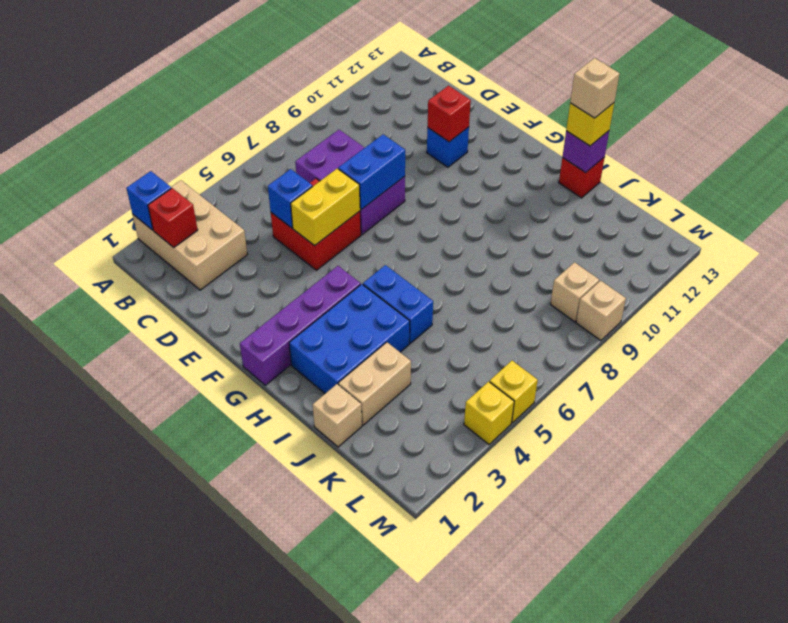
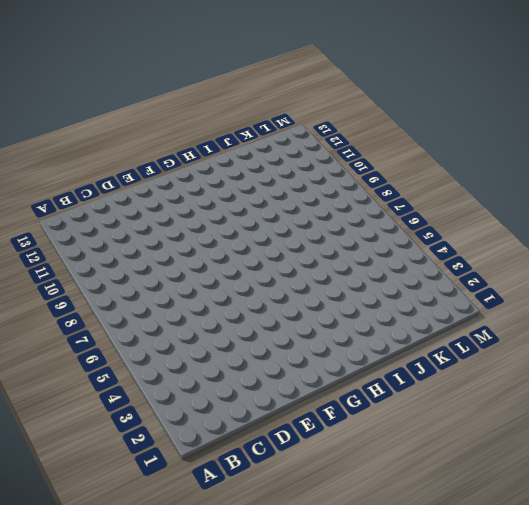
none -> tan brick A2:C3 level 1
none -> purple brick C7:E8 level 1
none -> red brick D5:E6 level 1

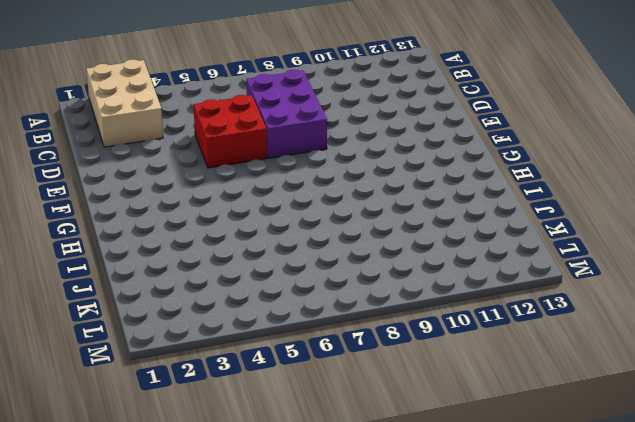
none -> blue brick E11 level 1
none -> purple brick G1:G4 level 1
none -> blue brick H2:I4 level 1

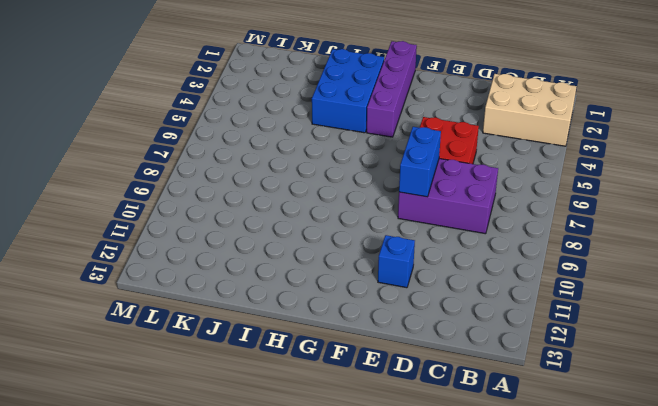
none -> blue brick H5:I5 level 1
none -> red brick I13 level 1
none -> tan brick J1 level 1

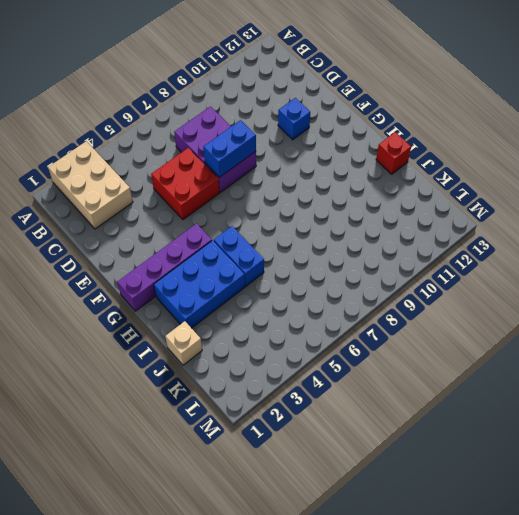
none -> tan brick J2:J3 level 1
none -> tan brick L9 level 1
none -> yellow brick M4 level 1

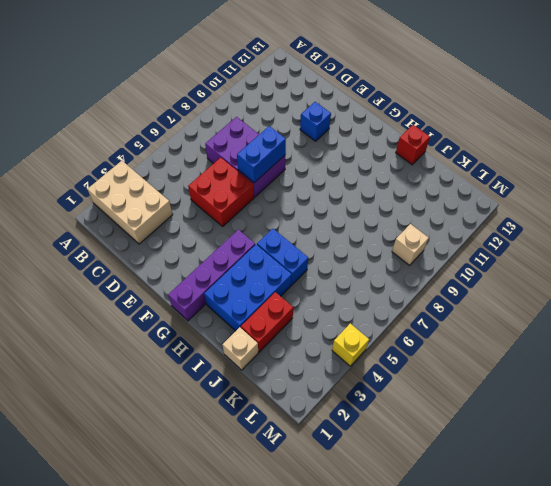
red brick J2:J3 level 1 -> tan brick J2:J3 level 1
none -> yellow brick M5 level 1
none -> tan brick M9 level 1
none -> blue brick A2 level 2

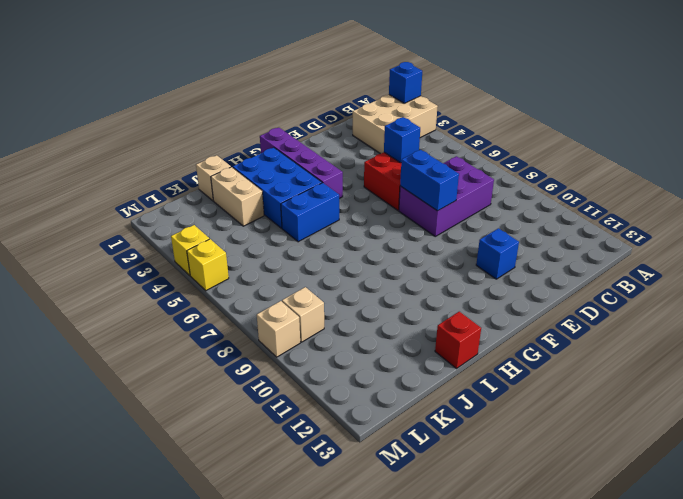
none -> red brick B2 level 2
none -> yellow brick E5:E6 level 2
none -> red brick E11 level 2

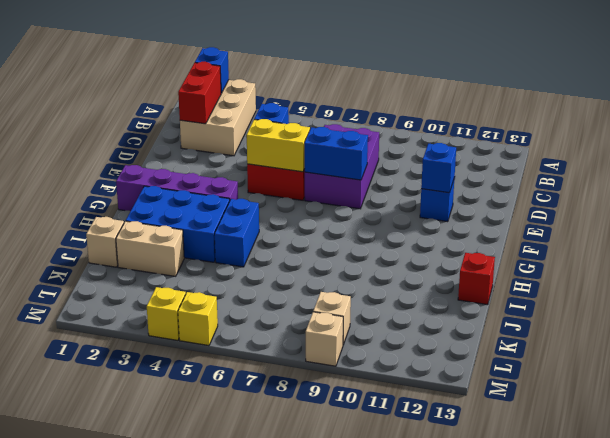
red brick B2:C2 level 2 -> red brick B2 level 2
blue brick E11 level 2 -> red brick E11 level 2
none -> purple brick I13 level 2
none -> yellow brick I13 level 3
none -> tan brick I13 level 4

